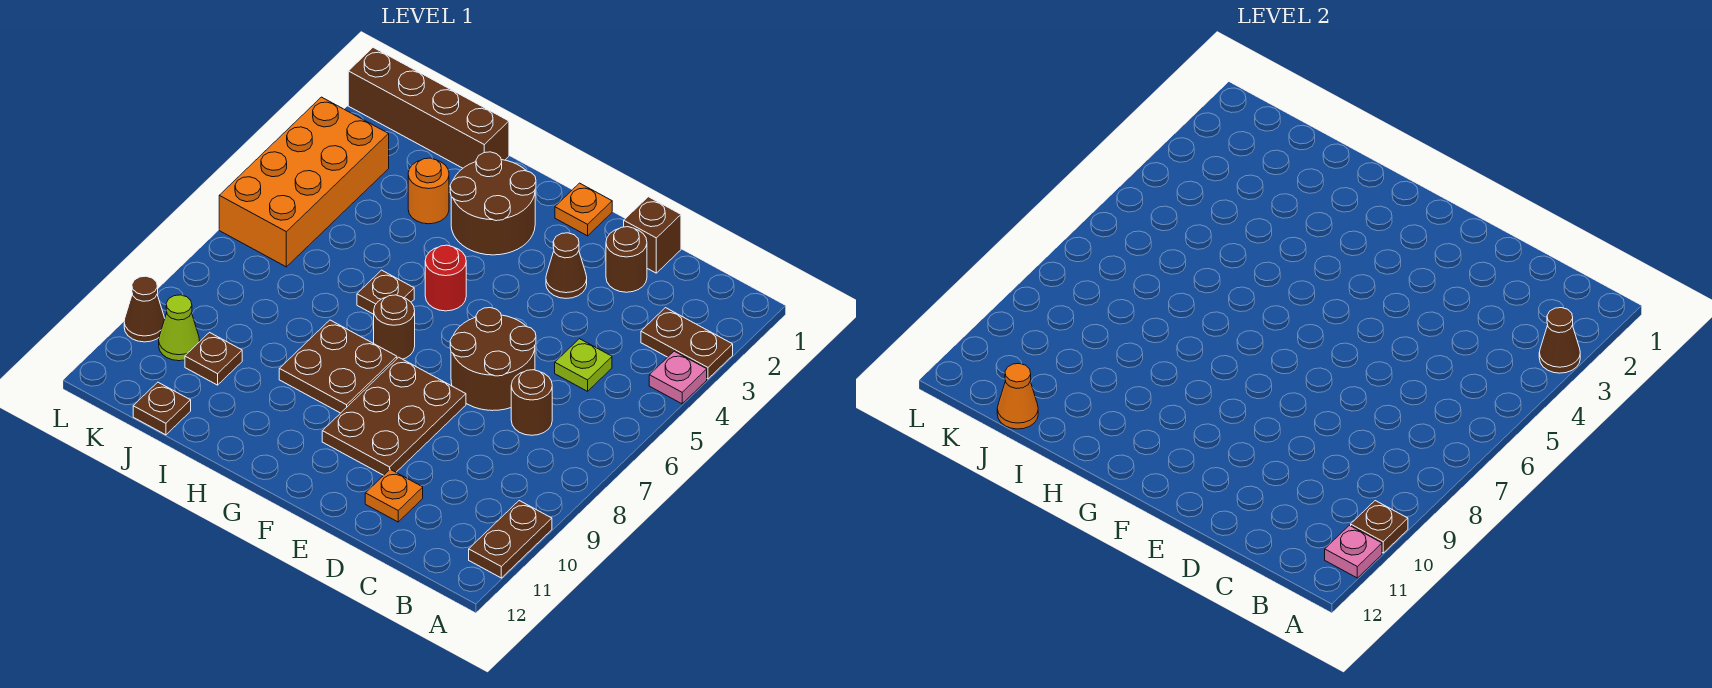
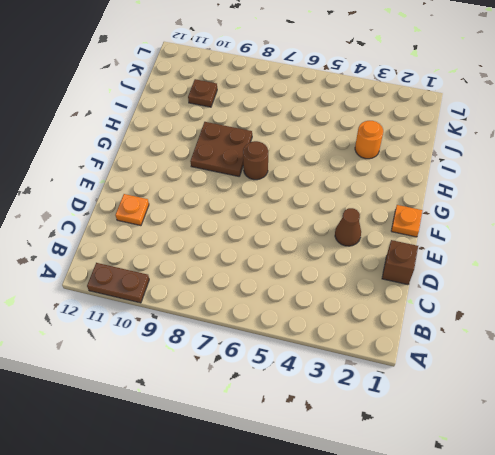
none -> brown plate A3:B3 level 1
none -> pink plate A4 level 1
none -> lime plate C5 level 1

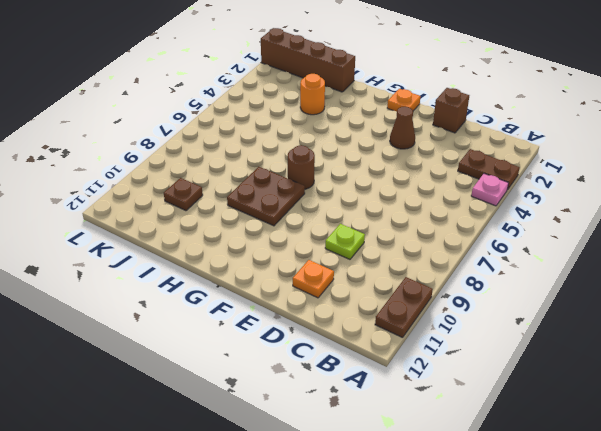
lime plate D9 level 1 -> lime plate C5 level 1
none -> brown round brick C7 level 1
none -> brown round brick D2 level 1
none -> brown round brick D6:E7 level 1

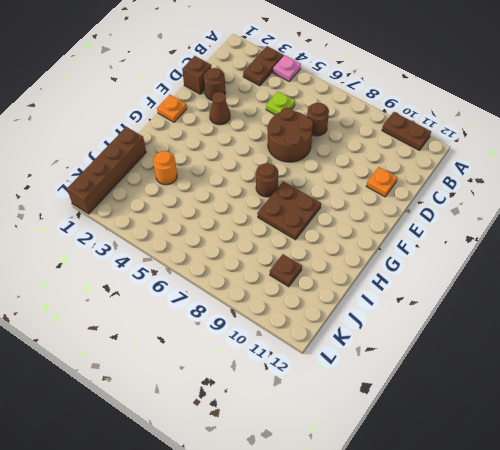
none -> brown plate E8:F10 level 1
none -> brown round brick G2:H3 level 1
none -> red round brick G5 level 1

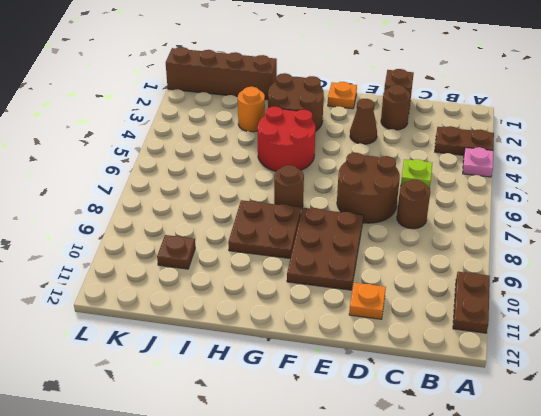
red round brick G4:H5 level 1 -> red round brick G5 level 1
none -> brown plate H6 level 1
none -> brown plate J12 level 1
none -> orange brick K3:L6 level 1

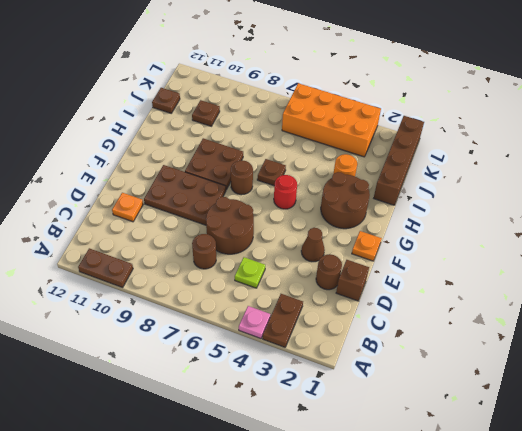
none -> lime cone K10 level 1
none -> brown cone L10 level 1
none -> brown cone A3 level 2

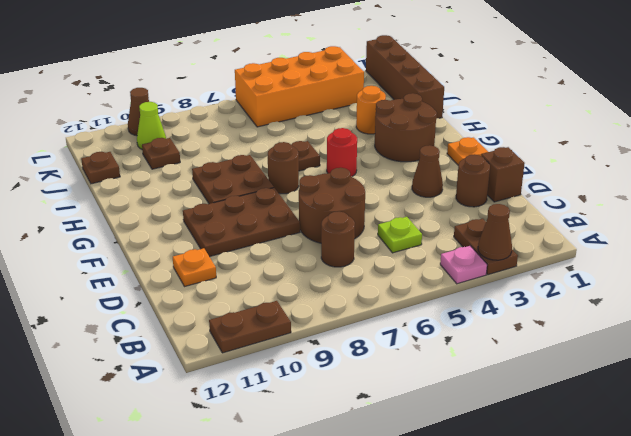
none -> brown plate A10 level 2
none -> pink plate A11 level 2
none -> orange cone J12 level 2

